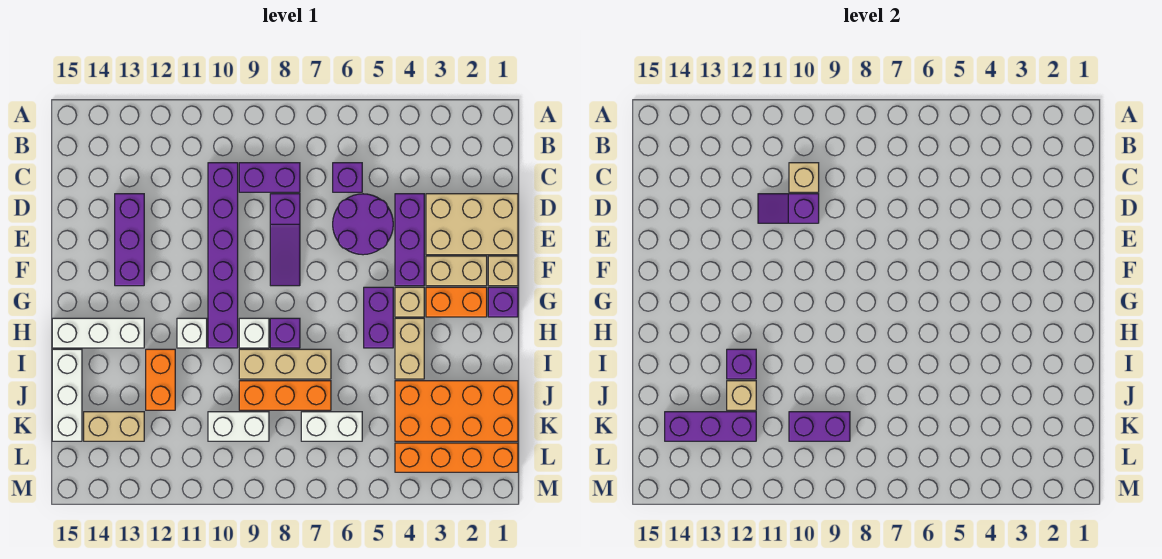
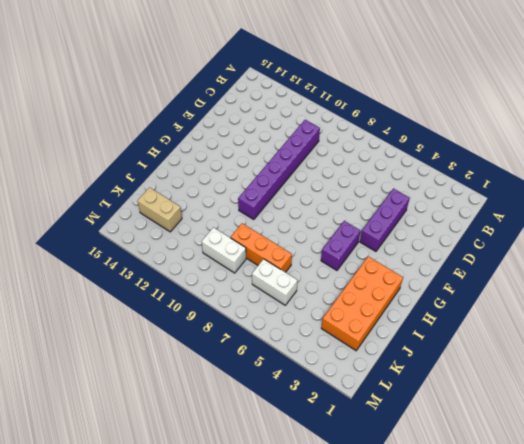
orange brick H2:K3 level 1 -> orange brick J1:K4 level 1
none -> purple brick C6 level 1
none -> purple brick C8:C9 level 1
none -> tan brick D1:E3 level 1
none -> purple round brick D5:E6 level 1

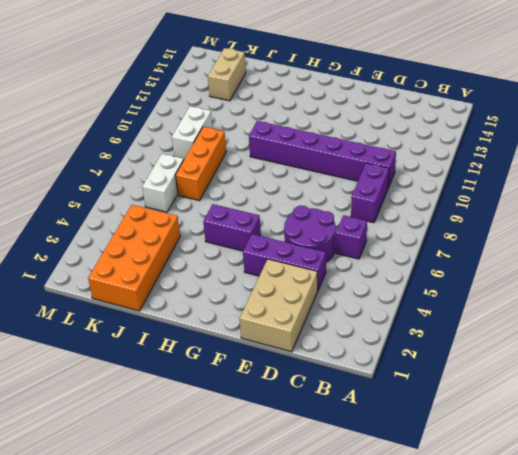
none -> purple slope D8:F8 level 1 top D
none -> purple brick D13:F13 level 1
none -> tan brick F1 level 1
none -> tan brick F2:F3 level 1

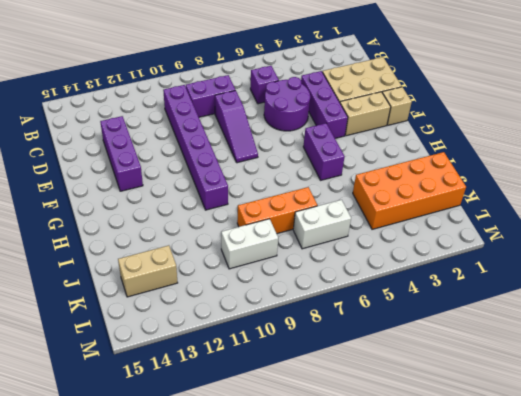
none -> purple brick G1 level 1
none -> orange brick G2:G3 level 1
none -> tan brick G4 level 1
none -> tan brick H4:I4 level 1

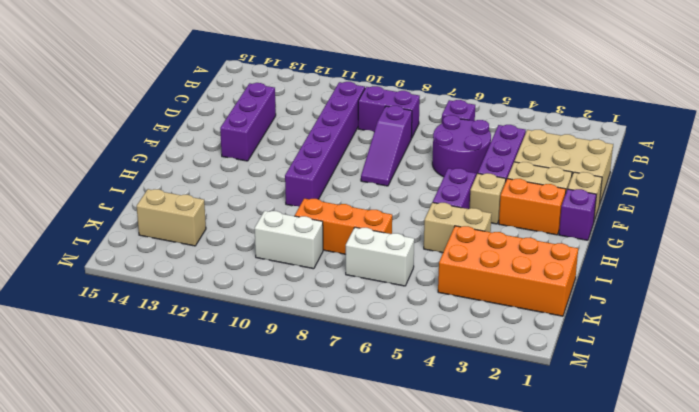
tan brick I4:I5 level 1 -> tan brick H4:I4 level 1
none -> purple brick H8 level 1
none -> white brick H9 level 1
none -> white brick H11 level 1
none -> white brick H13:H15 level 1

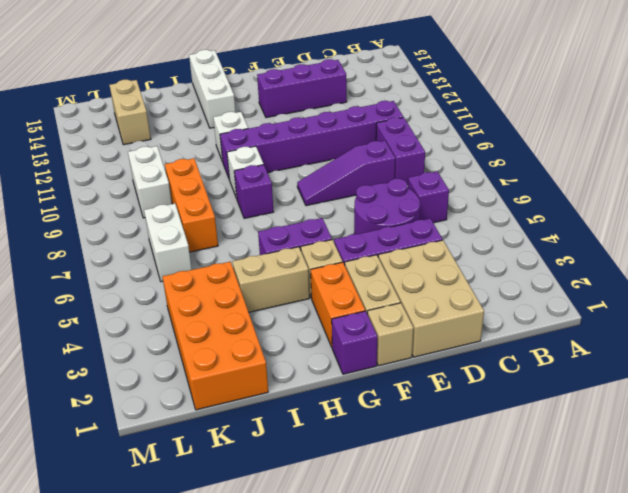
none -> tan brick I7:I9 level 1
none -> orange brick I12:J12 level 1
none -> white brick I15:K15 level 1
none -> orange brick L1:L4 level 1

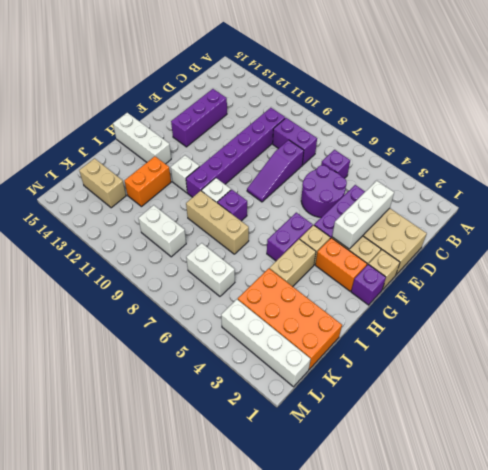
white brick D3:F3 level 2 -> white brick I15:K15 level 1
white brick L1:L4 level 1 -> orange brick L1:L4 level 1
none -> orange brick J7:J9 level 1
none -> tan brick C10 level 2
none -> purple slope D10:D11 level 2 top 10
none -> purple brick I12 level 2

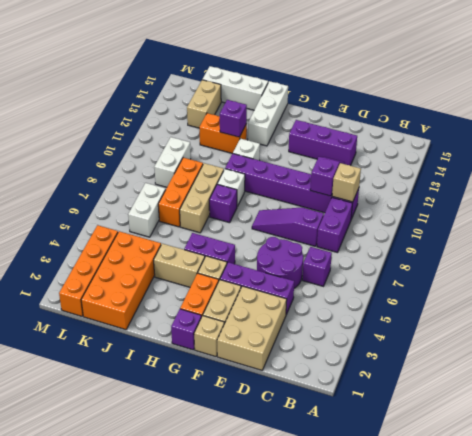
none -> tan brick J12 level 2
none -> purple brick K9:K10 level 2
none -> purple brick K12:K14 level 2

